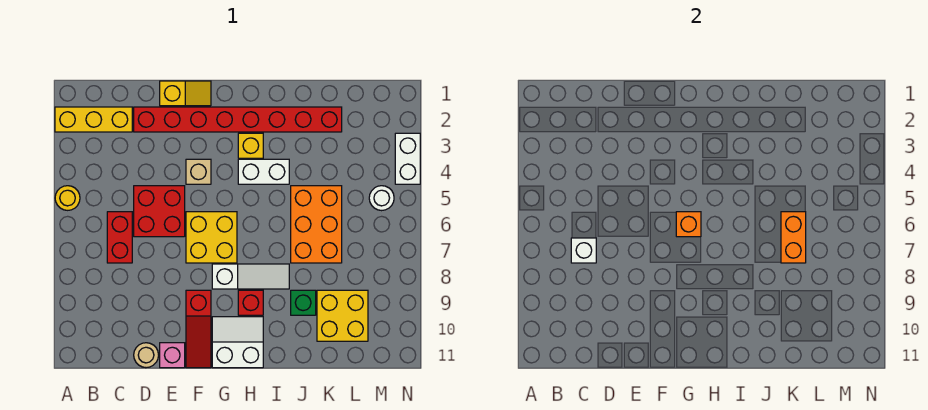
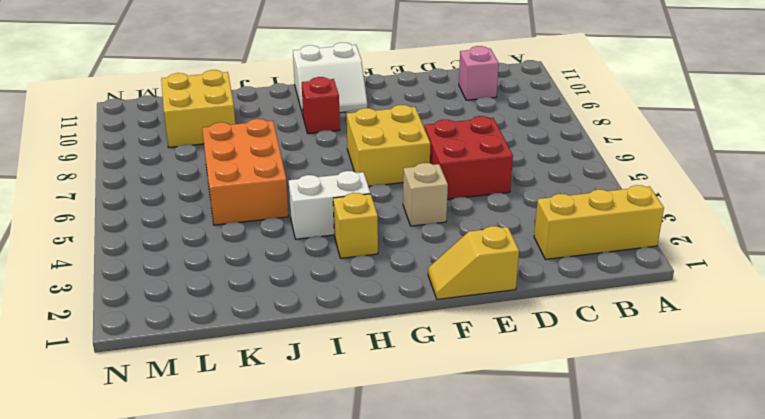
pink brick C10 level 1 -> pink brick E11 level 1
none -> yellow round brick A5 level 1
none -> red brick C6:C7 level 1
none -> red brick D2:K2 level 1

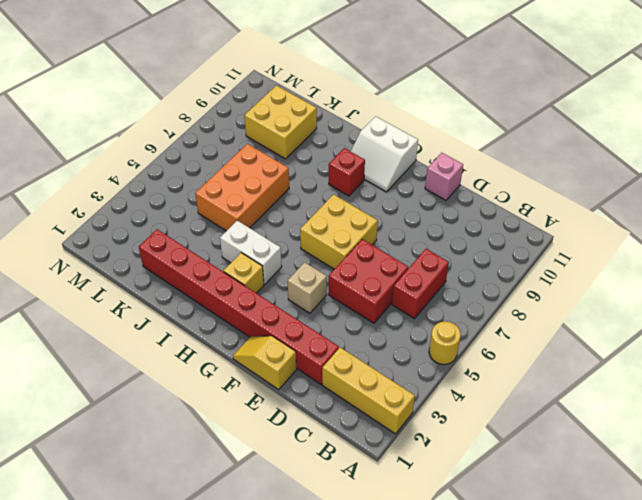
none -> tan round brick D11 level 1
none -> red slope F9:F11 level 1 top 9
none -> white slope G8:I8 level 1 top G

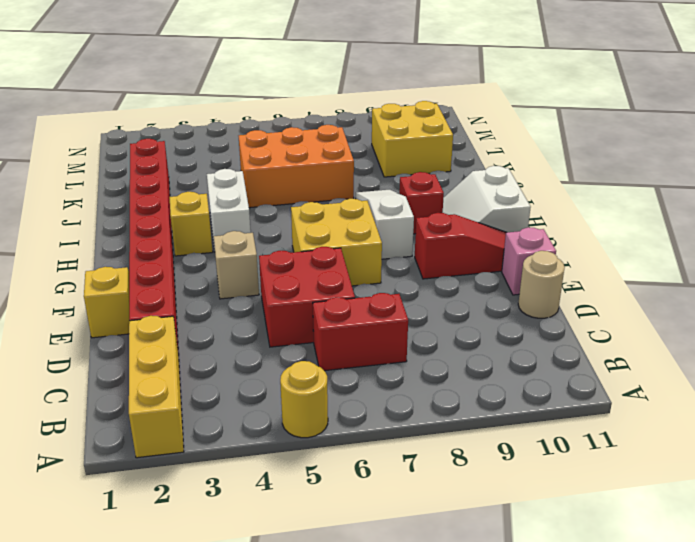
none -> green brick J9 level 1
none -> white round brick M5 level 1
none -> white brick N3:N4 level 1

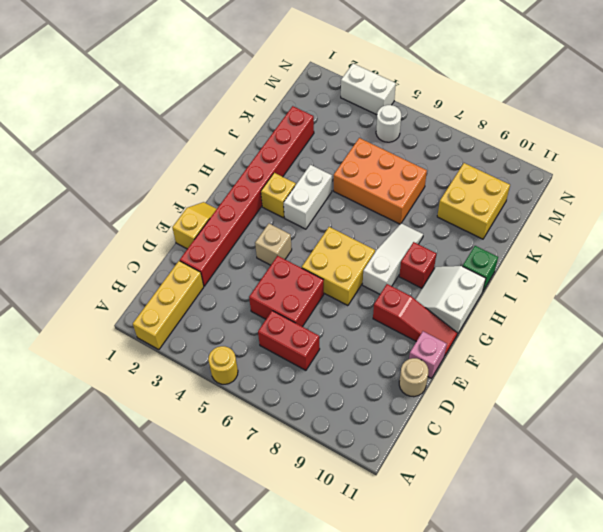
green brick I11 level 1 -> green brick J9 level 1
none -> white brick C7 level 2
none -> orange brick G6 level 2
none -> orange brick K6:K7 level 2

